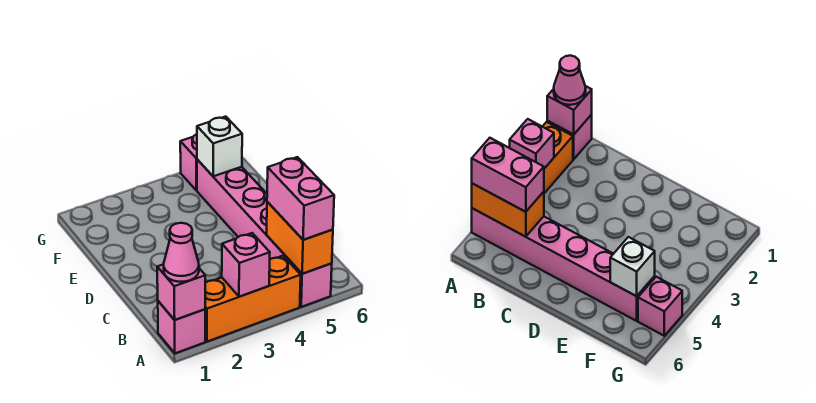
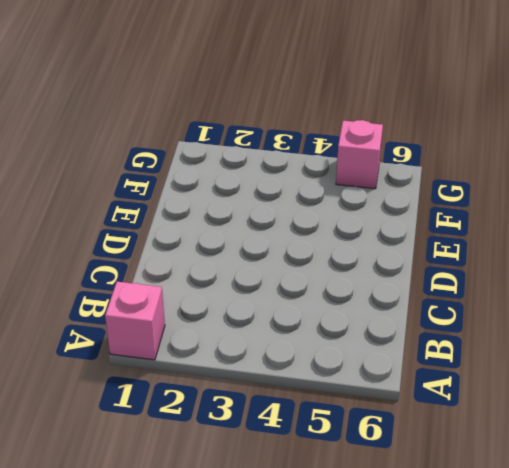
none -> orange brick A2:A4 level 1
none -> pink brick A5:F5 level 1

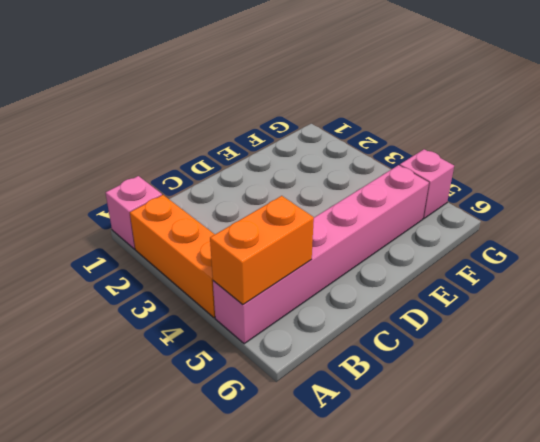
none -> pink brick A1 level 2
none -> pink brick A3 level 2

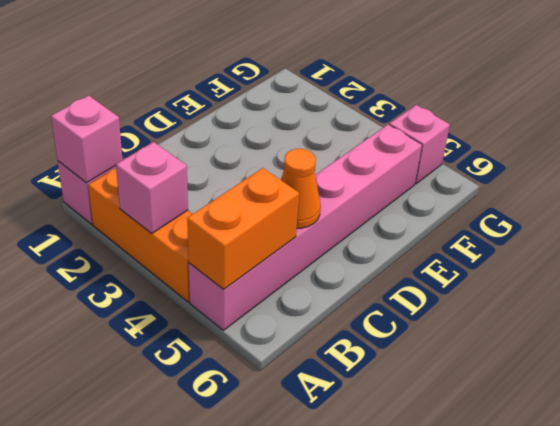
orange cone C5 level 2 -> none
none -> white brick F5 level 2
none -> pink cone A1 level 3

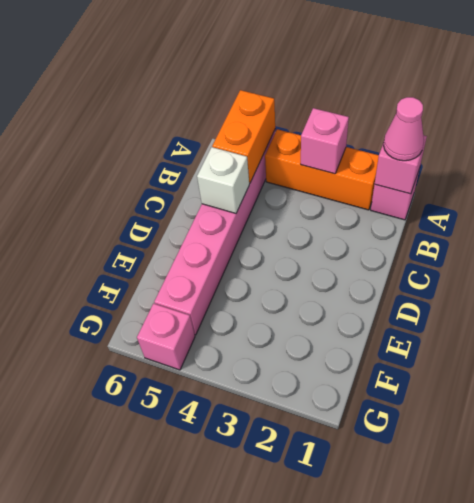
white brick C5 level 2 -> white brick F5 level 2
none -> pink brick A5:B5 level 3

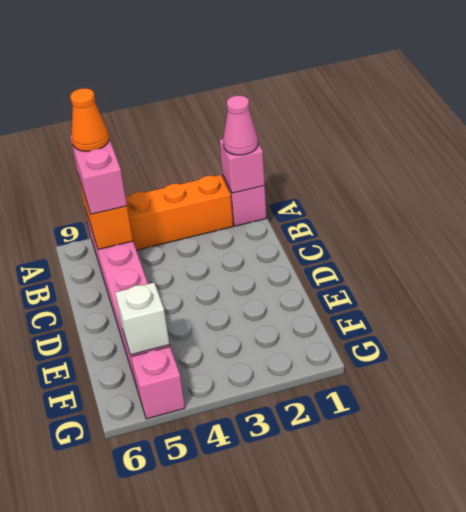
orange cone A5 level 4 -> none
none -> pink brick A3 level 2

